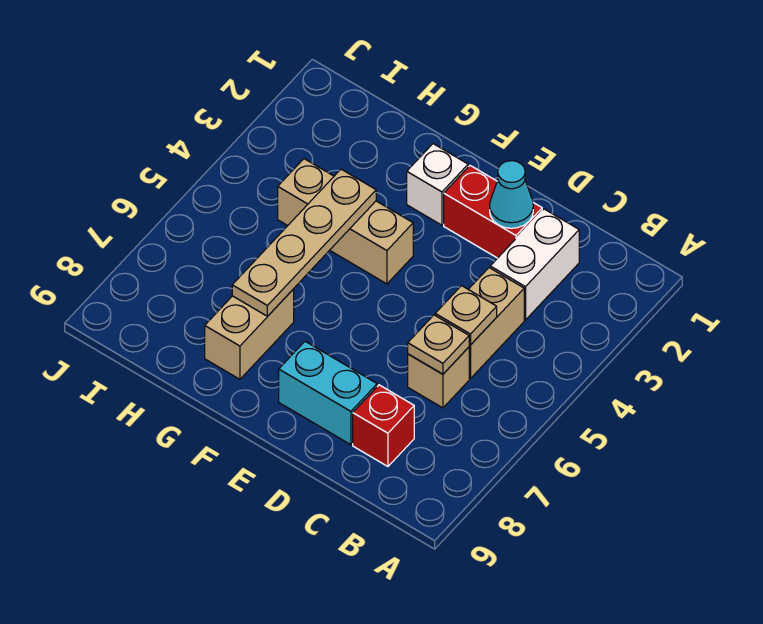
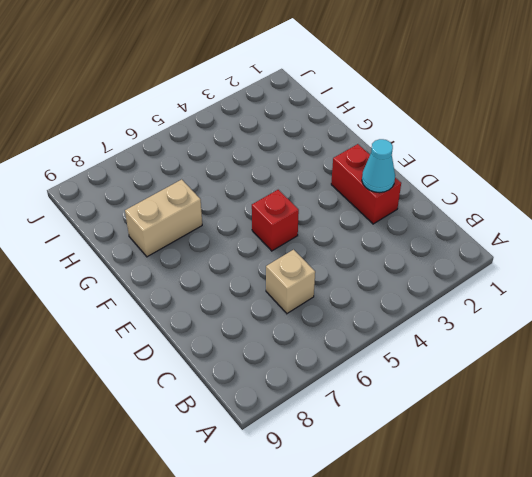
red brick E5 level 1 -> red brick C8 level 1
none -> white brick C2:C3 level 1
none -> tan brick C4:C5 level 1
none -> cyan brick D8:E8 level 1

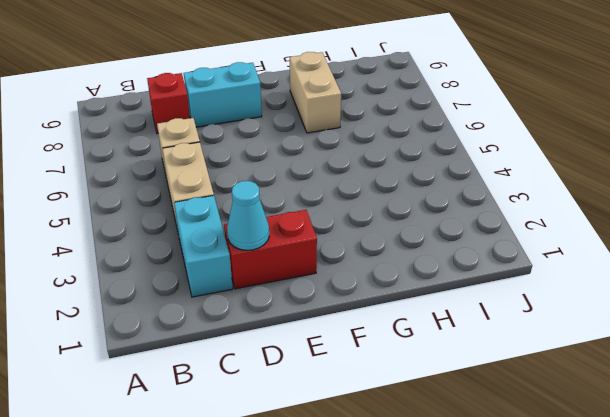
cyan brick C2:C3 level 1 -> white brick C2:C3 level 1
none -> white brick F2 level 1
none -> tan brick F4:H4 level 1
none -> tan plate C5 level 2

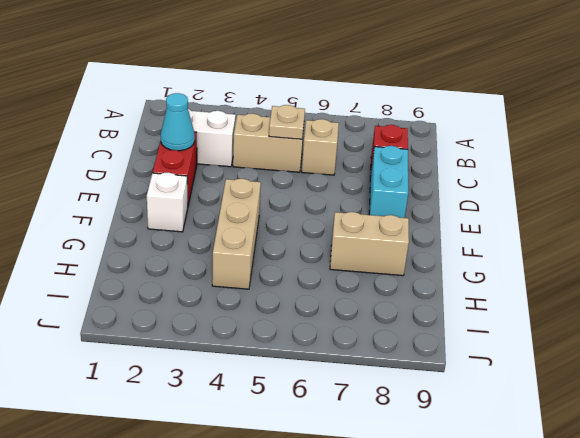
none -> tan plate C6 level 2
none -> tan plate G4:G7 level 2

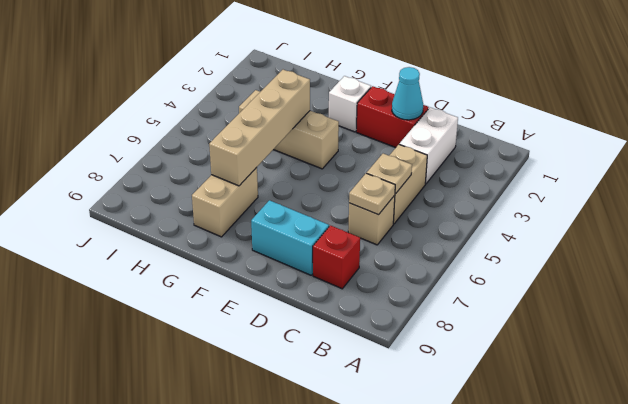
tan brick G4:G7 level 2 -> tan plate G4:G7 level 2

